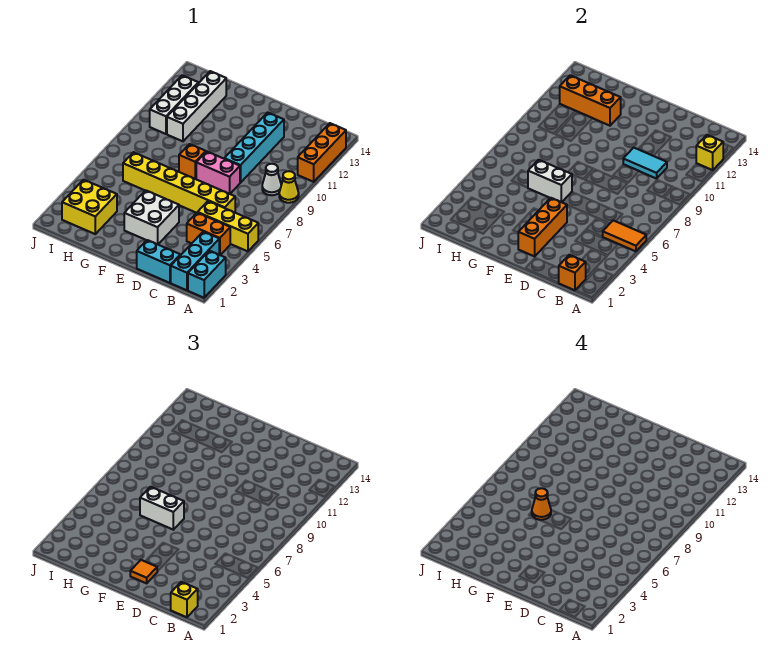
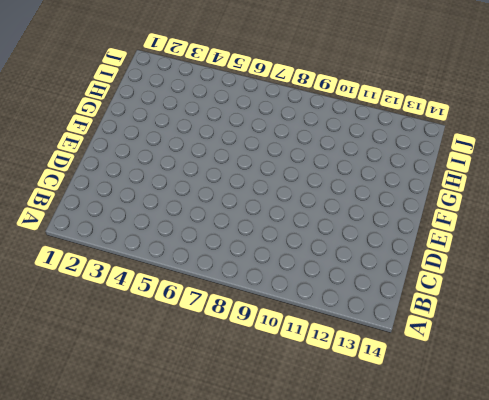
none -> cyan brick A1:A2 level 1
none -> yellow brick A5:C5 level 1
none -> yellow cone A9 level 1

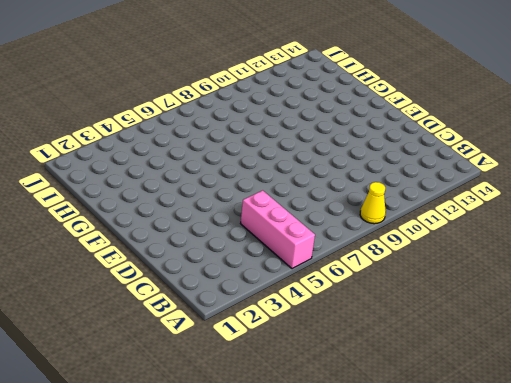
pink brick A5:C5 level 1 -> yellow brick A5:C5 level 1
none -> cyan brick A1:A2 level 1
none -> orange brick A11:A13 level 1
none -> cyan brick B1:B3 level 1

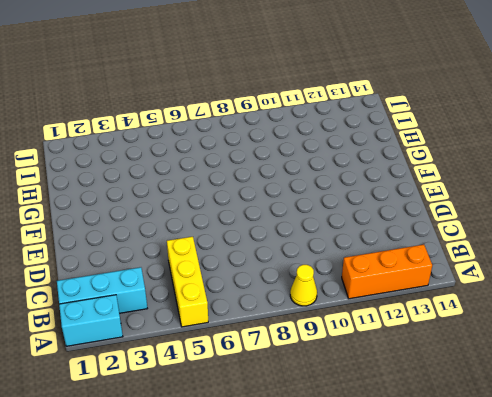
none -> orange brick B4:C4 level 1
none -> white cone B9 level 1
none -> cyan brick C1:D1 level 1

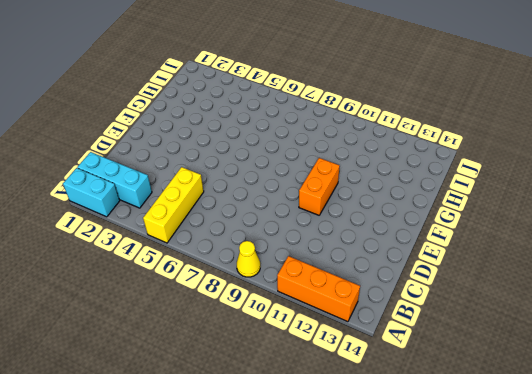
orange brick E10:F10 level 1 -> orange brick B4:C4 level 1
none -> white cone B9 level 1
none -> cyan brick C1:D1 level 1
none -> yellow brick C6:H6 level 1

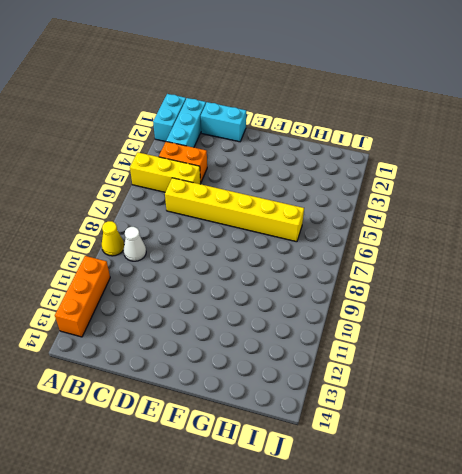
none -> pink brick D8:E8 level 1
none -> cyan brick D9:D12 level 1
none -> white brick E3:F4 level 1

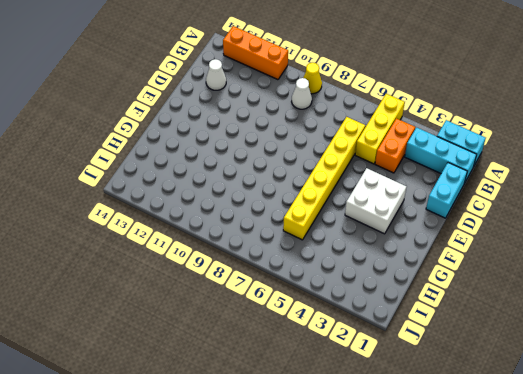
white cone C13 level 1 -> none
none -> pink brick D8:E8 level 1
none -> cyan brick D9:D12 level 1
none -> orange brick F8 level 1

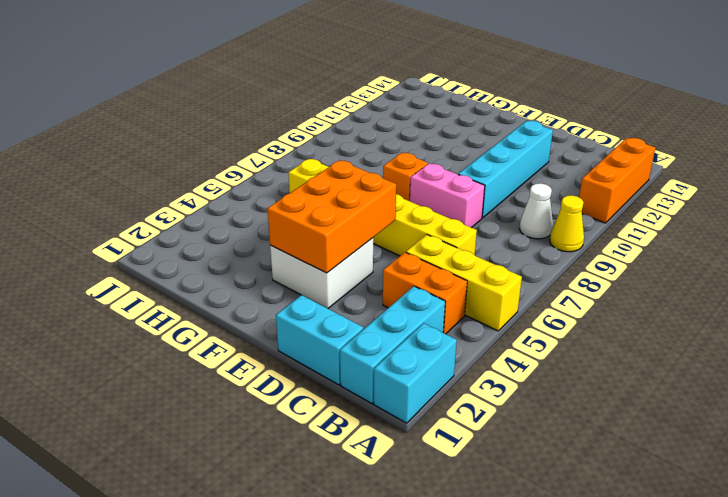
orange brick E3:F5 level 2 -> orange brick E2:E4 level 2
none -> yellow brick H2:I3 level 1
none -> white brick H10:H13 level 1
none -> white brick I10:I12 level 1

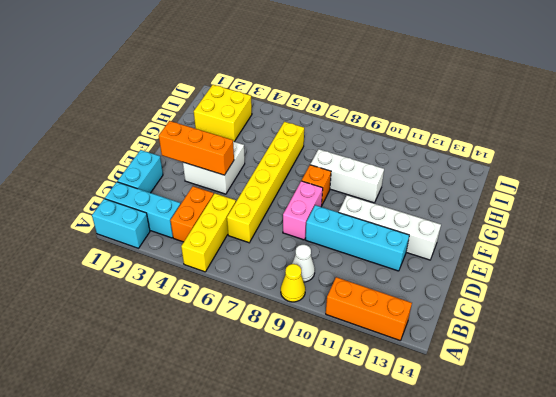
white brick E10:E13 level 1 -> white brick H10:H13 level 1
white brick G8:G10 level 1 -> white brick I10:I12 level 1
none -> orange tile A5:B5 level 2
none -> yellow brick A12 level 2
none -> orange brick B1 level 2

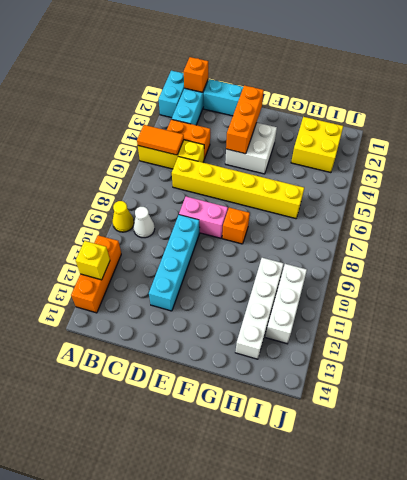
none -> cyan tile C10:D10 level 2
none -> white brick F6:G6 level 2
none -> orange brick G12:I12 level 2

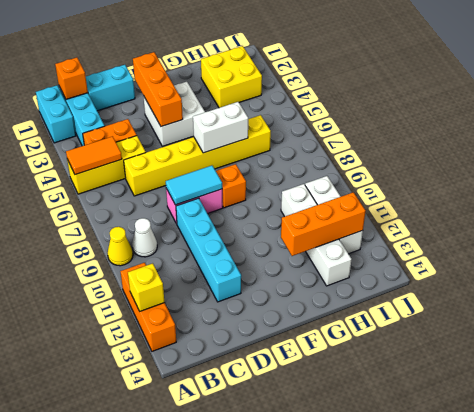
cyan tile D8:E8 level 2 -> cyan tile C10:D10 level 2
none -> yellow brick B1 level 3
none -> orange tile E2 level 3
none -> white brick F6:G6 level 3

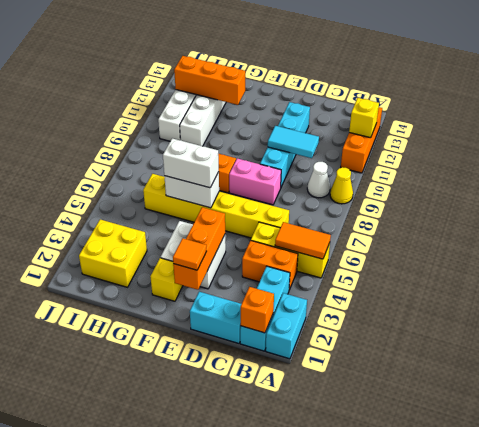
yellow brick F2 level 1 -> yellow brick B1 level 3
none -> orange cone G6 level 4

